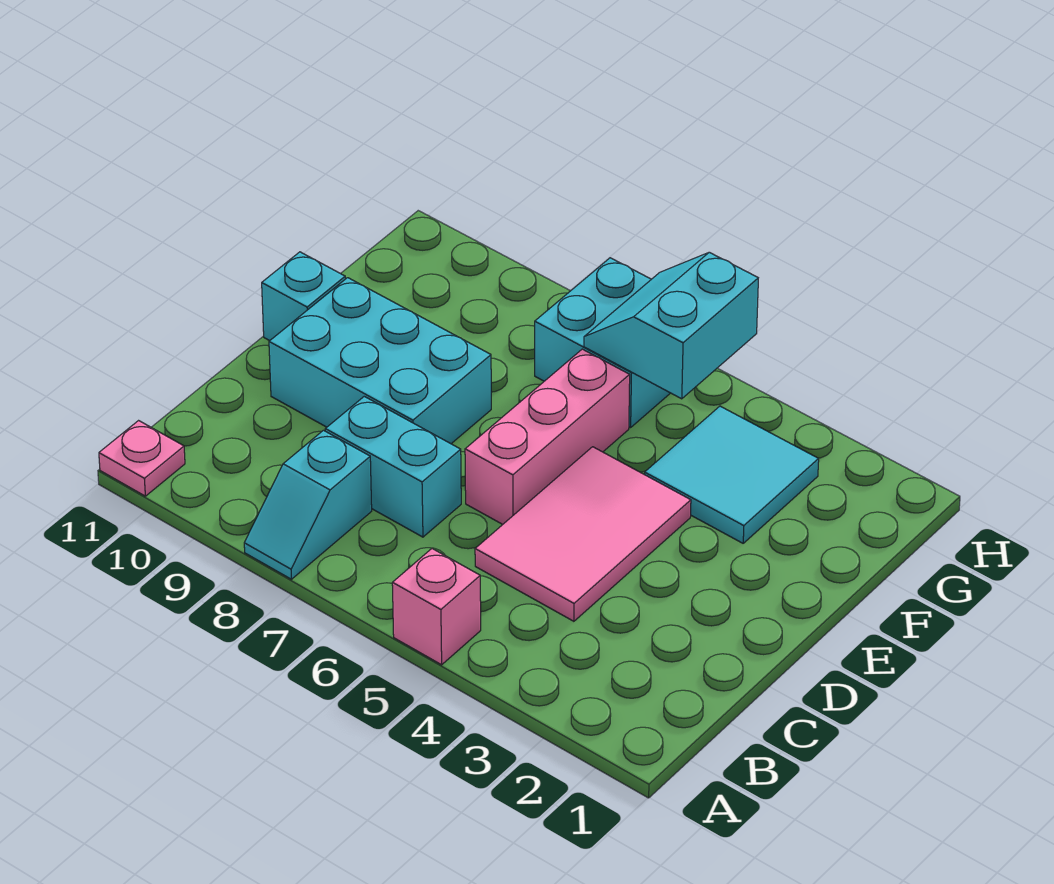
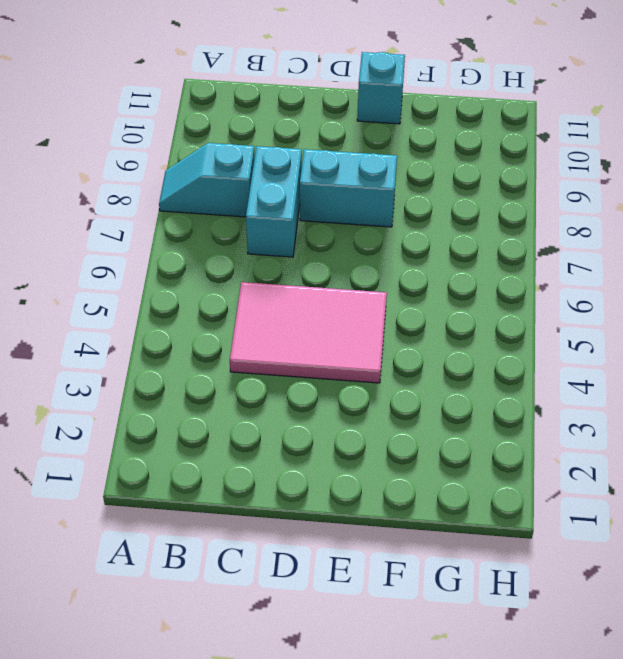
cyan brick D8:E8 level 1 -> cyan brick D8:E10 level 1
none -> pink brick A5 level 1
none -> pink plate A11 level 1

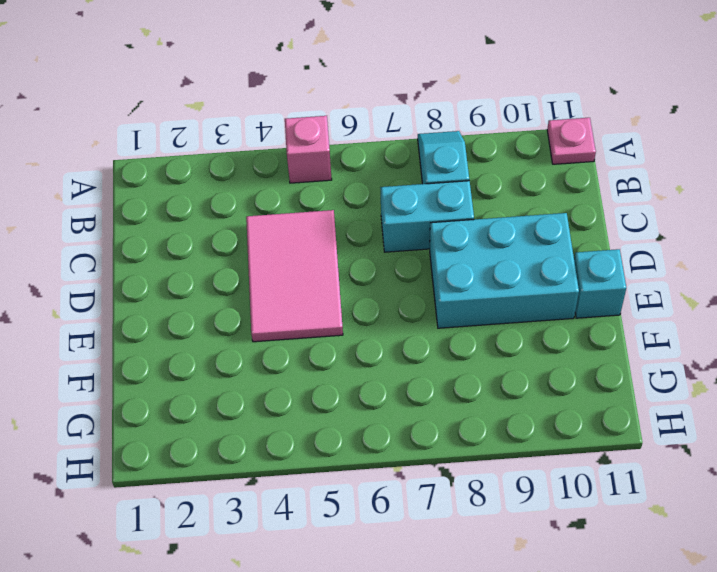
none -> pink brick D6:F6 level 1
none -> cyan tile F3:G4 level 1

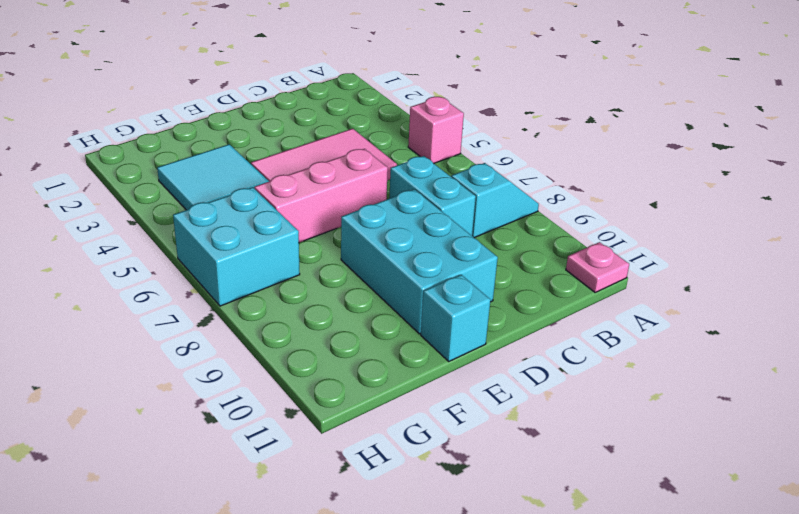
none -> cyan slope G5:H6 level 2 top 5

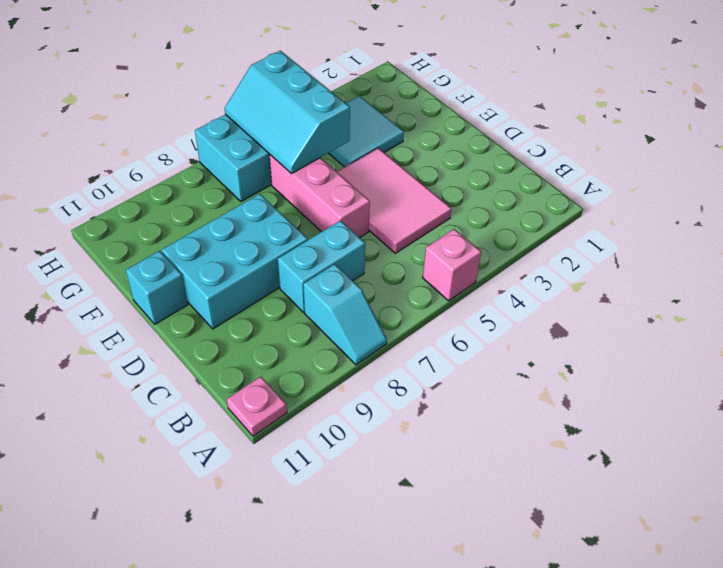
cyan slope F5:H6 level 2 top 5 -> cyan slope G5:H6 level 2 top 5

